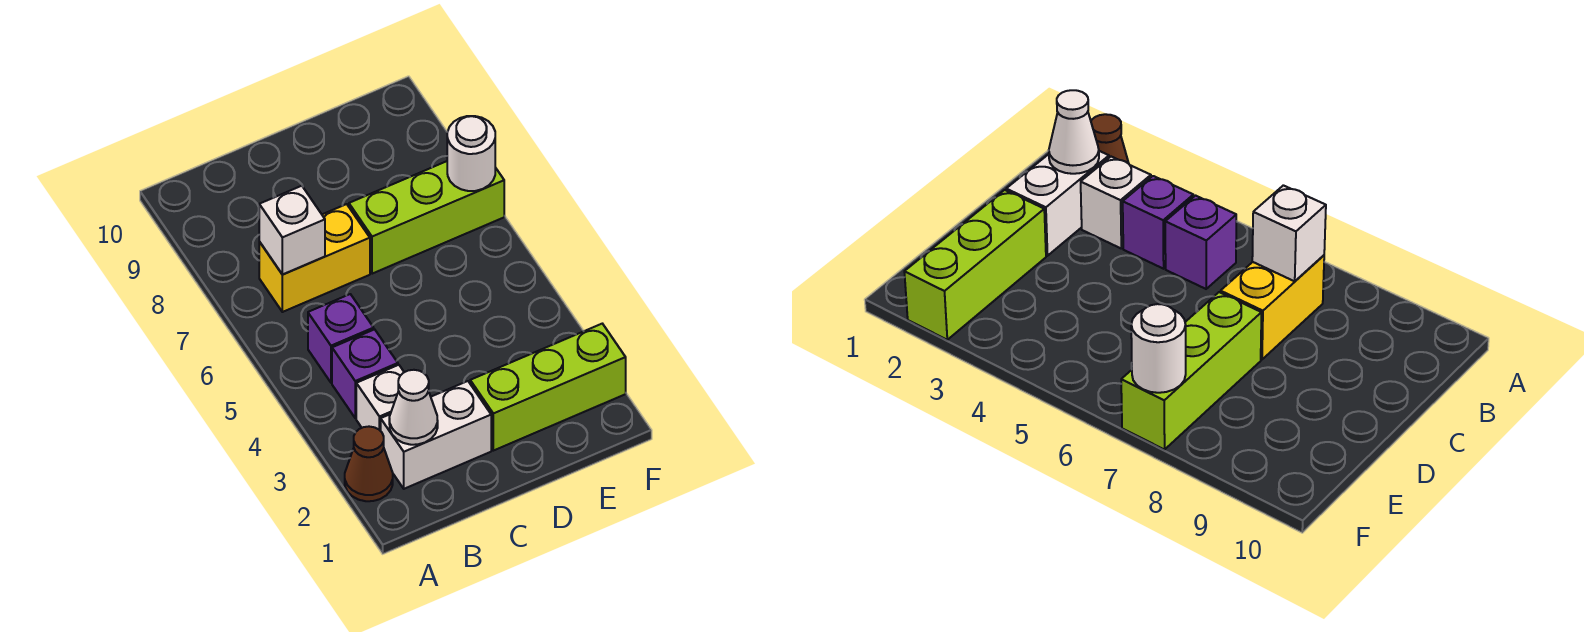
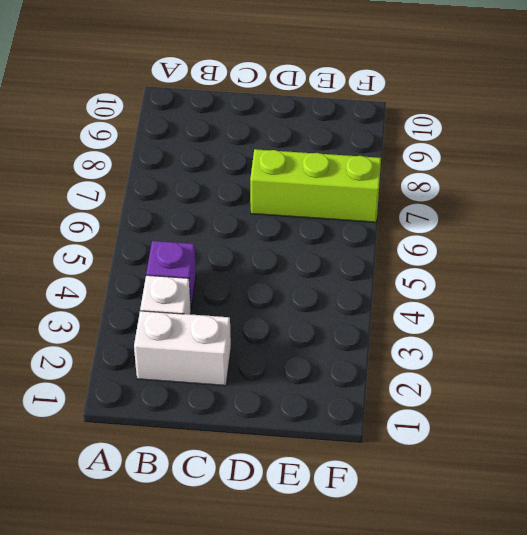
none -> brown cone A2 level 1
none -> purple brick B5 level 1

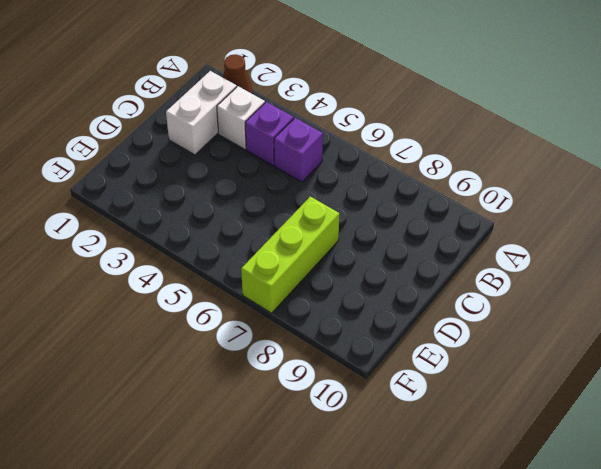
none -> yellow brick B7:C7 level 1
none -> lime brick D2:F2 level 1

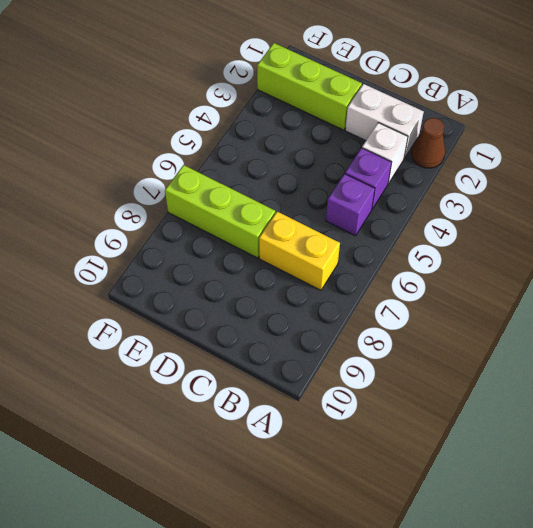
none -> white cone B2 level 2
none -> white brick B7 level 2

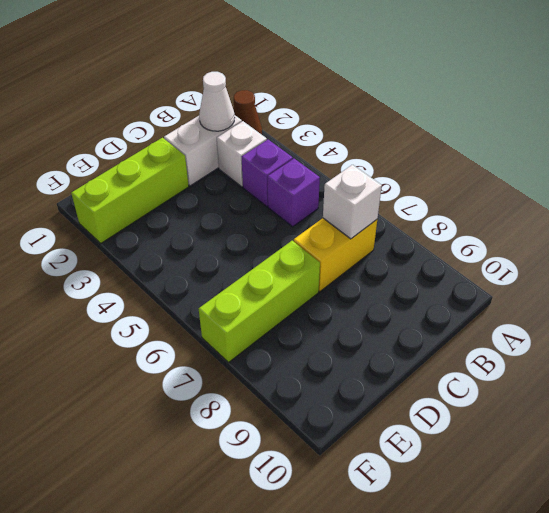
none -> white round brick F7 level 2

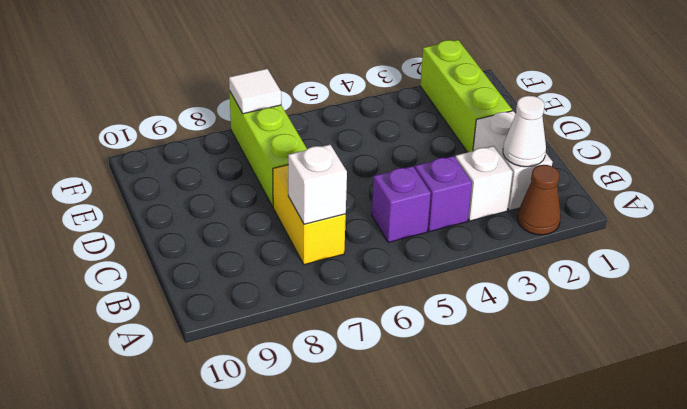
white tile F7 level 2 -> white round brick F7 level 2

